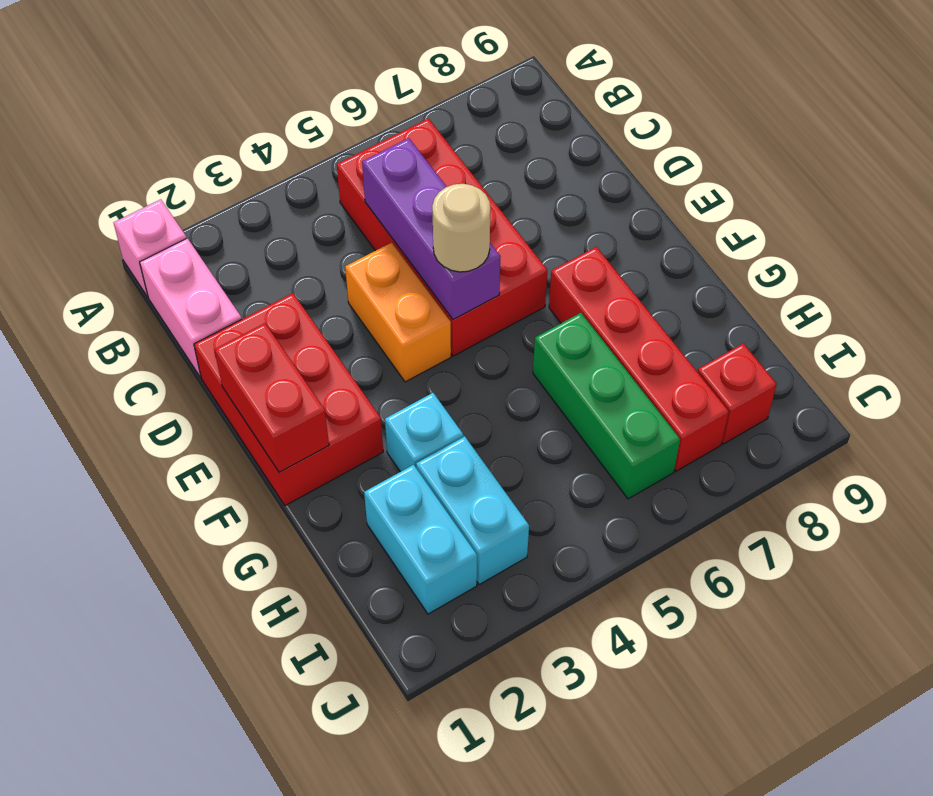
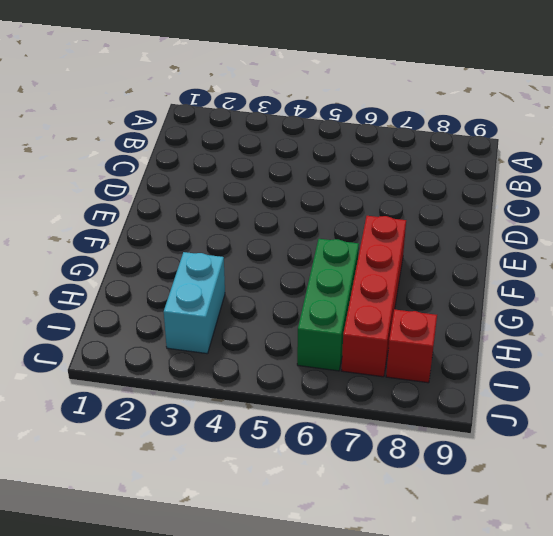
none -> pink brick A1 level 1
none -> pink brick B1:C1 level 1
none -> red brick B5:E6 level 1

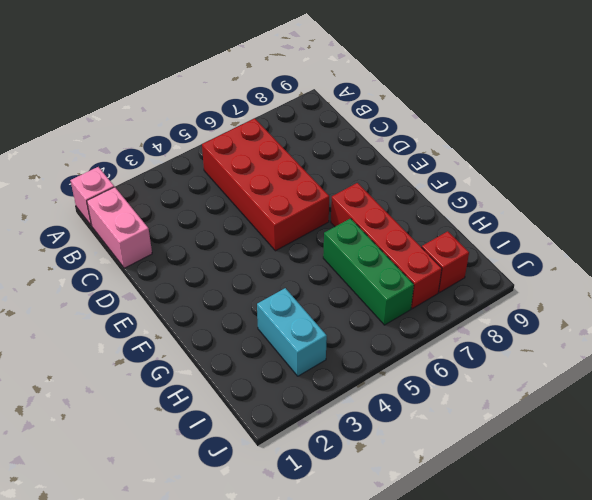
none -> red brick D1:F2 level 1
none -> orange brick D4:E4 level 1
none -> cyan brick G3 level 1

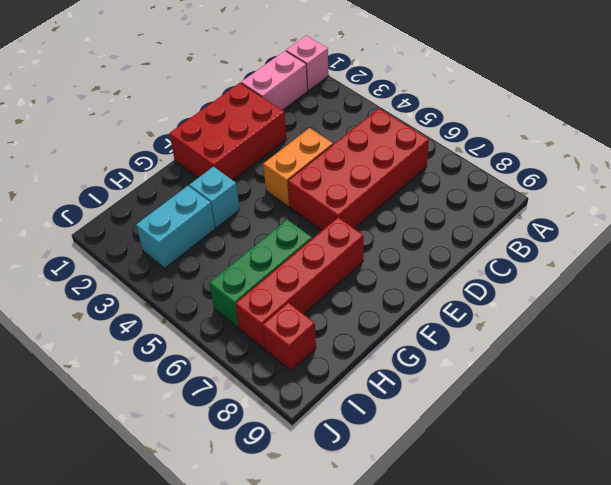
none -> cyan brick H2:I2 level 1
none -> purple brick C5:E5 level 2
none -> red brick E1:F1 level 2

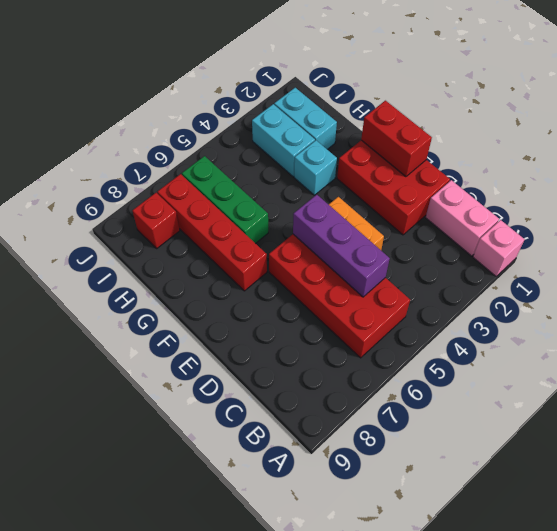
none -> tan round brick E5 level 3

